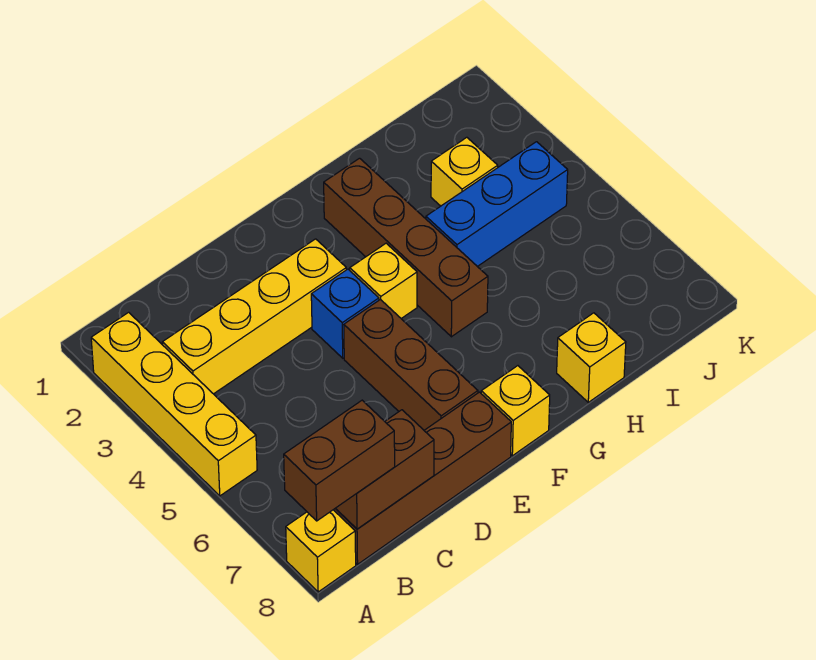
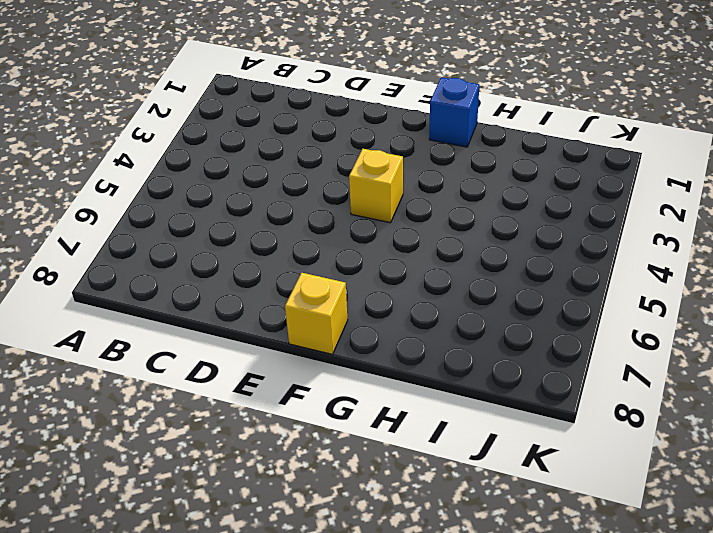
blue brick G1 level 1 -> blue brick E4 level 1
none -> yellow brick A2:A5 level 1
none -> yellow brick A8 level 1
none -> yellow brick B3:E3 level 1

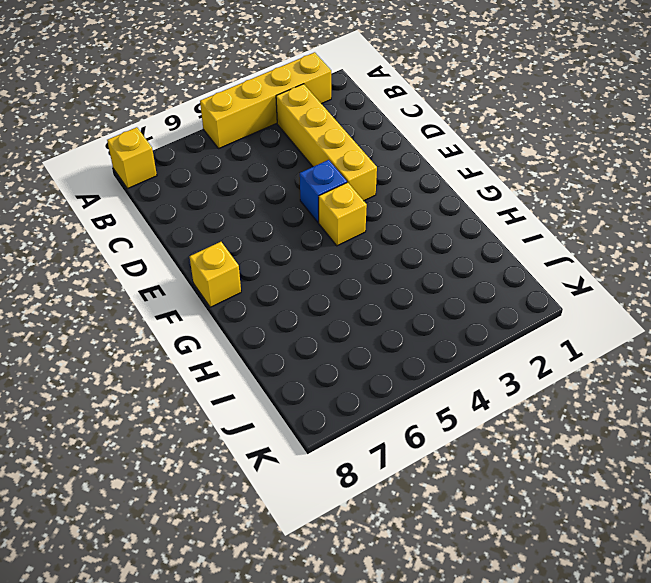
none -> brown brick B8:E8 level 1
none -> brown brick E5:E7 level 1
none -> brown brick G2:G5 level 1

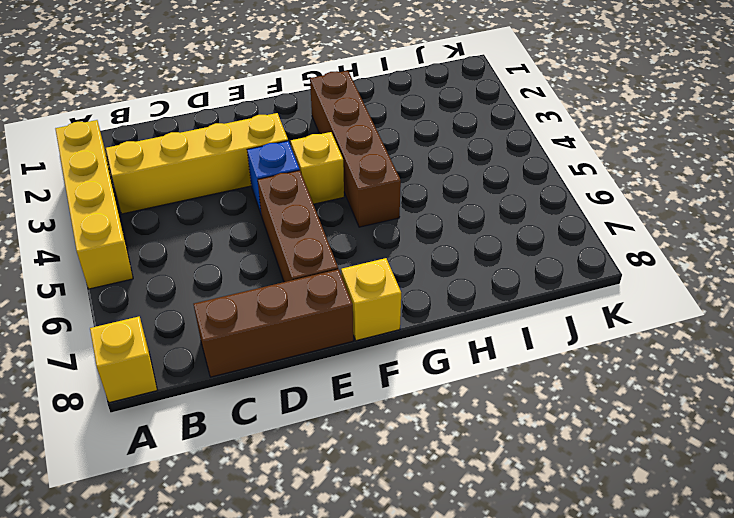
brown brick C8:E8 level 1 -> brown brick B8:E8 level 1
none -> blue brick H4:J4 level 1
none -> yellow brick H8 level 1
none -> yellow brick I3 level 1

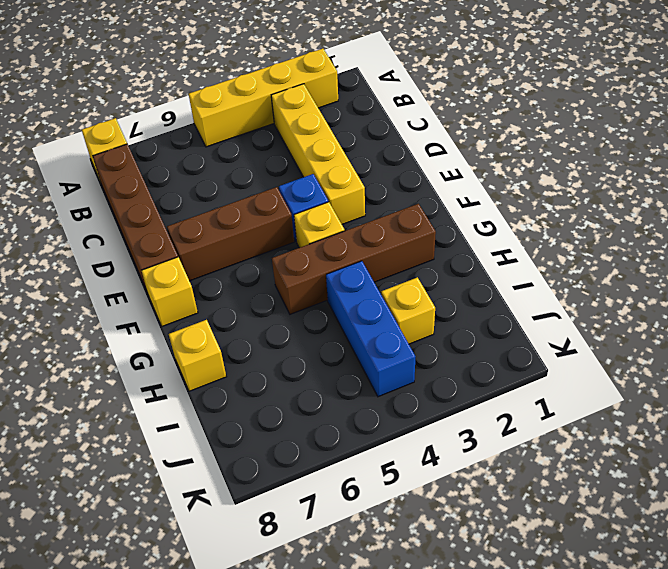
none -> brown brick B8:C8 level 2
none -> brown brick A8:B8 level 3

